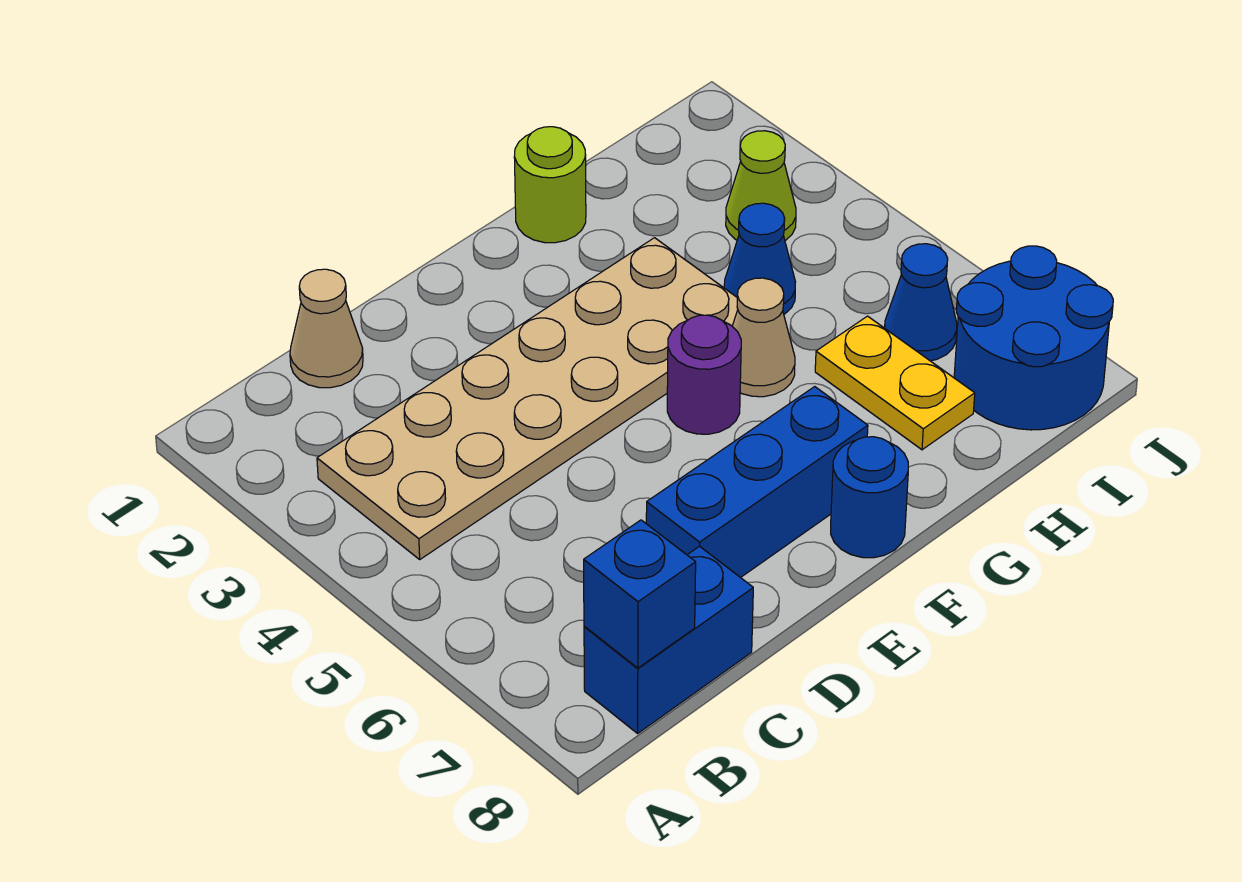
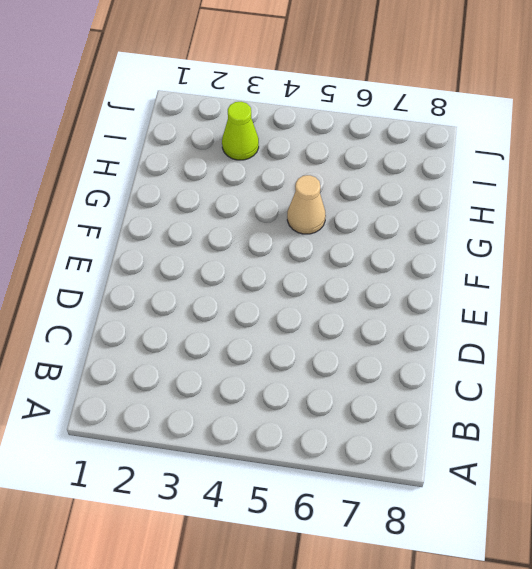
none -> tan plate B3:G4 level 1
none -> blue brick B8:C8 level 1
none -> tan cone C1 level 1

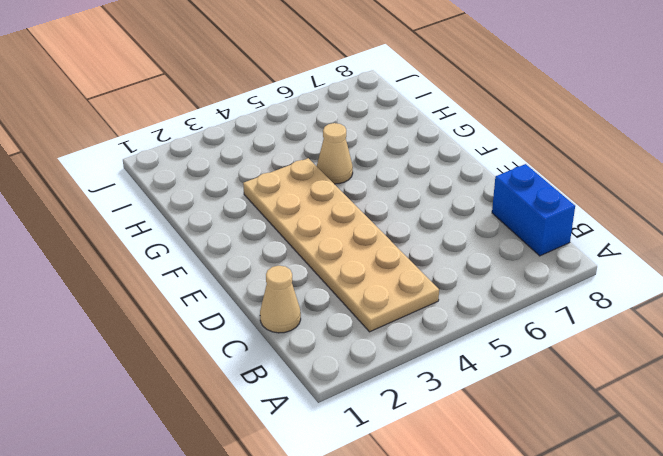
none -> blue brick D7:F7 level 1
none -> purple round brick F5 level 1
none -> blue round brick F8 level 1

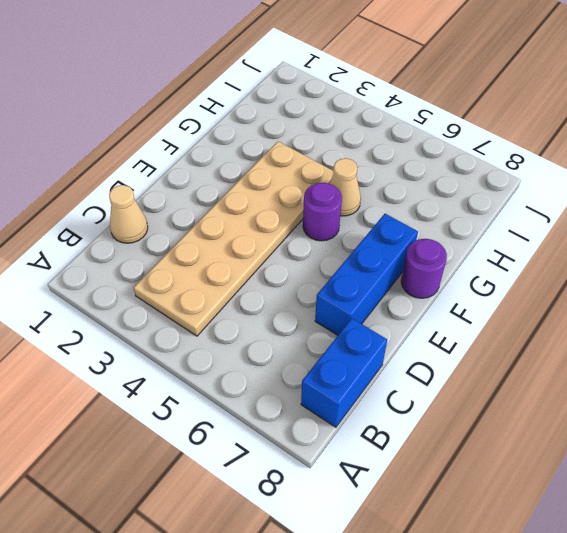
purple round brick F8 level 1 -> blue round brick F8 level 1
none -> lime round brick G1 level 1
none -> blue cone H4 level 1
none -> yellow plate H6:H7 level 1

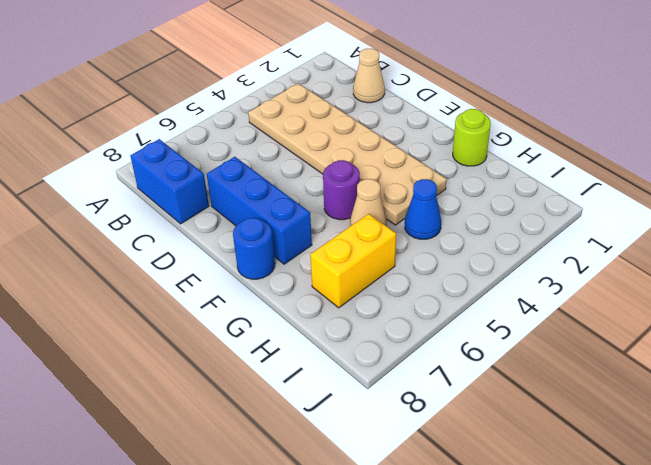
yellow brick H6:H7 level 1 -> yellow plate H6:H7 level 1
none -> lime cone I3 level 1
none -> blue cone I6 level 1
none -> blue round brick I7:J8 level 1

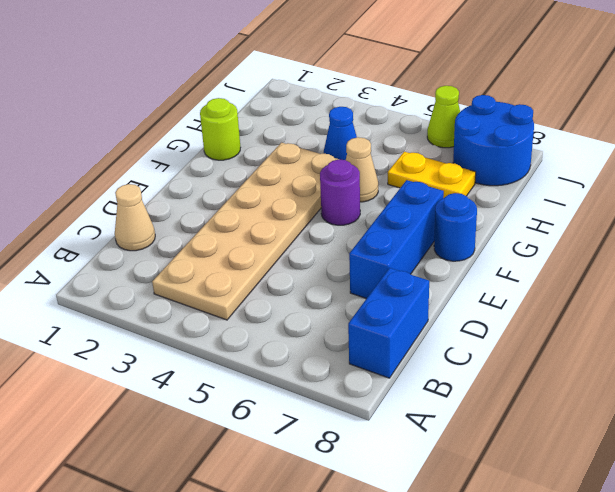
lime cone J6 level 1 -> lime cone I3 level 1
none -> blue cone I6 level 1
none -> blue brick B8 level 2

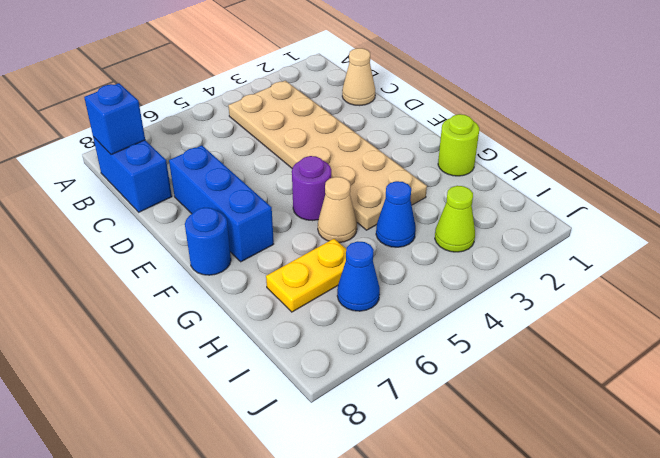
none -> blue round brick I7:J8 level 1

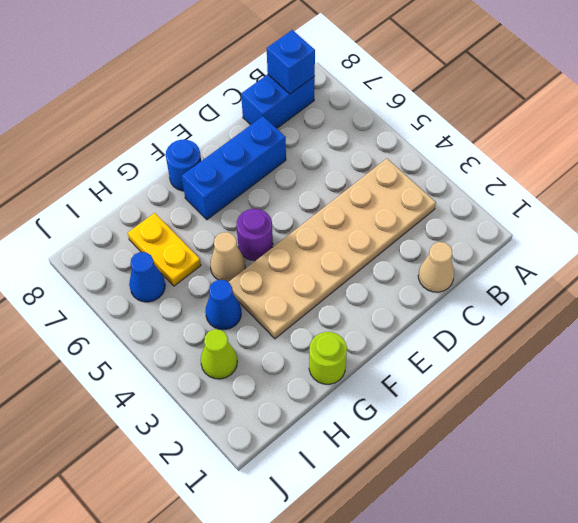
none -> blue round brick I7:J8 level 1

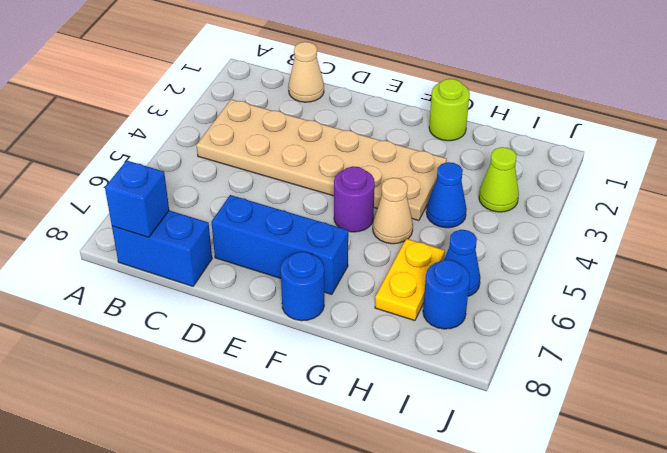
blue round brick I7 level 1 -> blue round brick I7:J8 level 1

